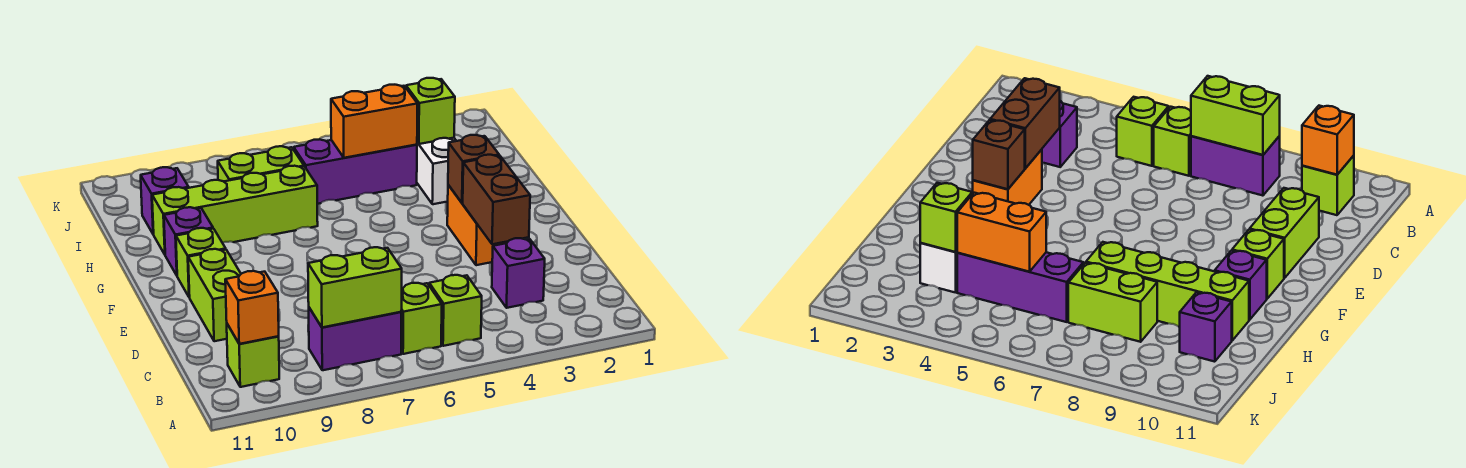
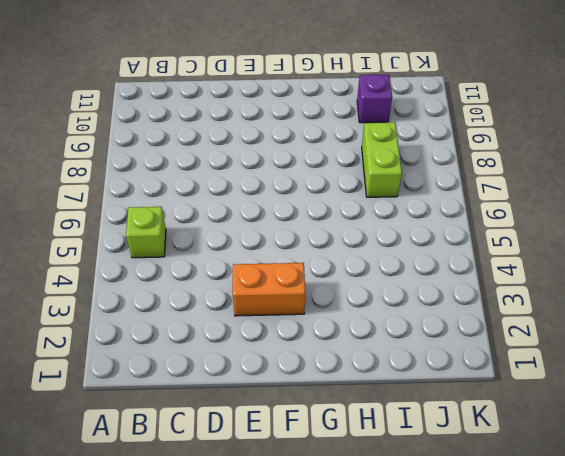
none -> lime brick B6 level 1
none -> purple brick B7:B8 level 1
none -> lime brick B10 level 1

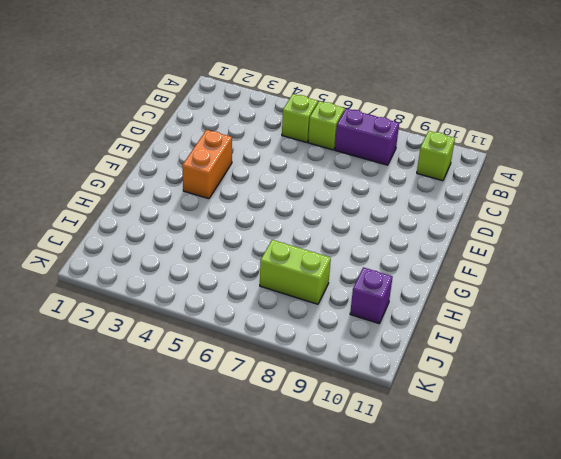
none -> purple brick C3 level 1
none -> lime brick D10:E10 level 1
none -> lime brick F10 level 1

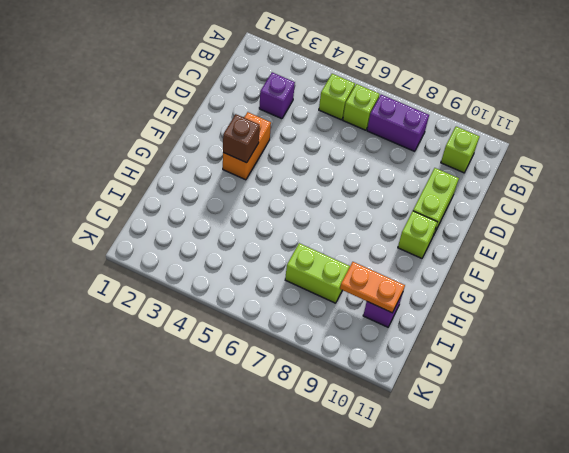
orange plate I9:I10 level 2 -> none
none -> purple brick G10 level 1
none -> white brick H3:I3 level 1
none -> lime brick H7:H10 level 1

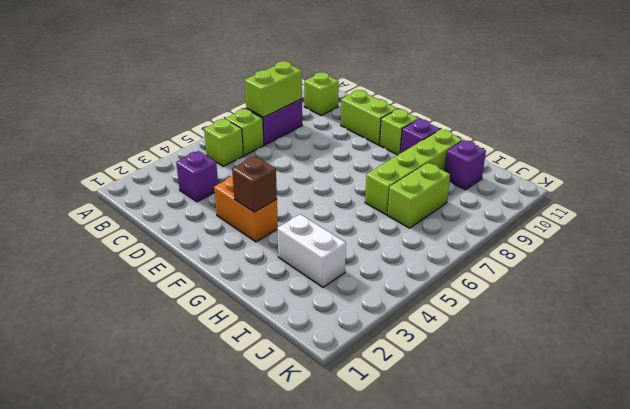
none -> purple brick I4:I6 level 1
none -> orange brick B10 level 2
none -> brown brick D3:E3 level 2

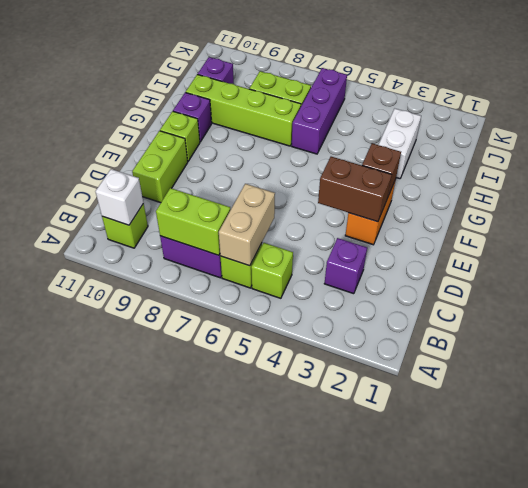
tan brick B6:C6 level 2 -> none
white brick B10 level 2 -> orange brick B10 level 2
brown brick E3:E4 level 2 -> brown brick D3:E3 level 2
purple brick H6:J6 level 1 -> purple brick I4:I6 level 1
none -> lime brick I3 level 2
none -> orange brick I4:I5 level 2

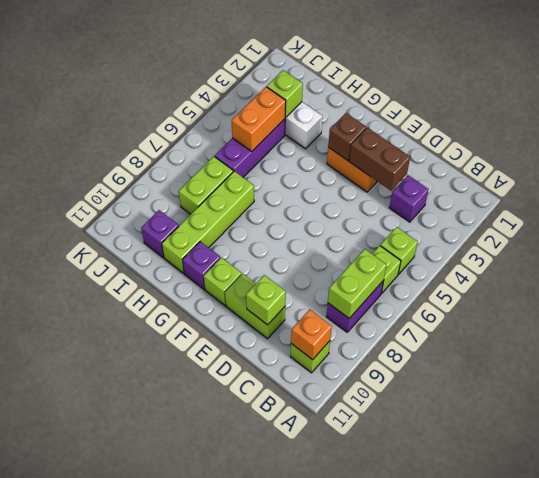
lime brick D10 level 2 -> none

